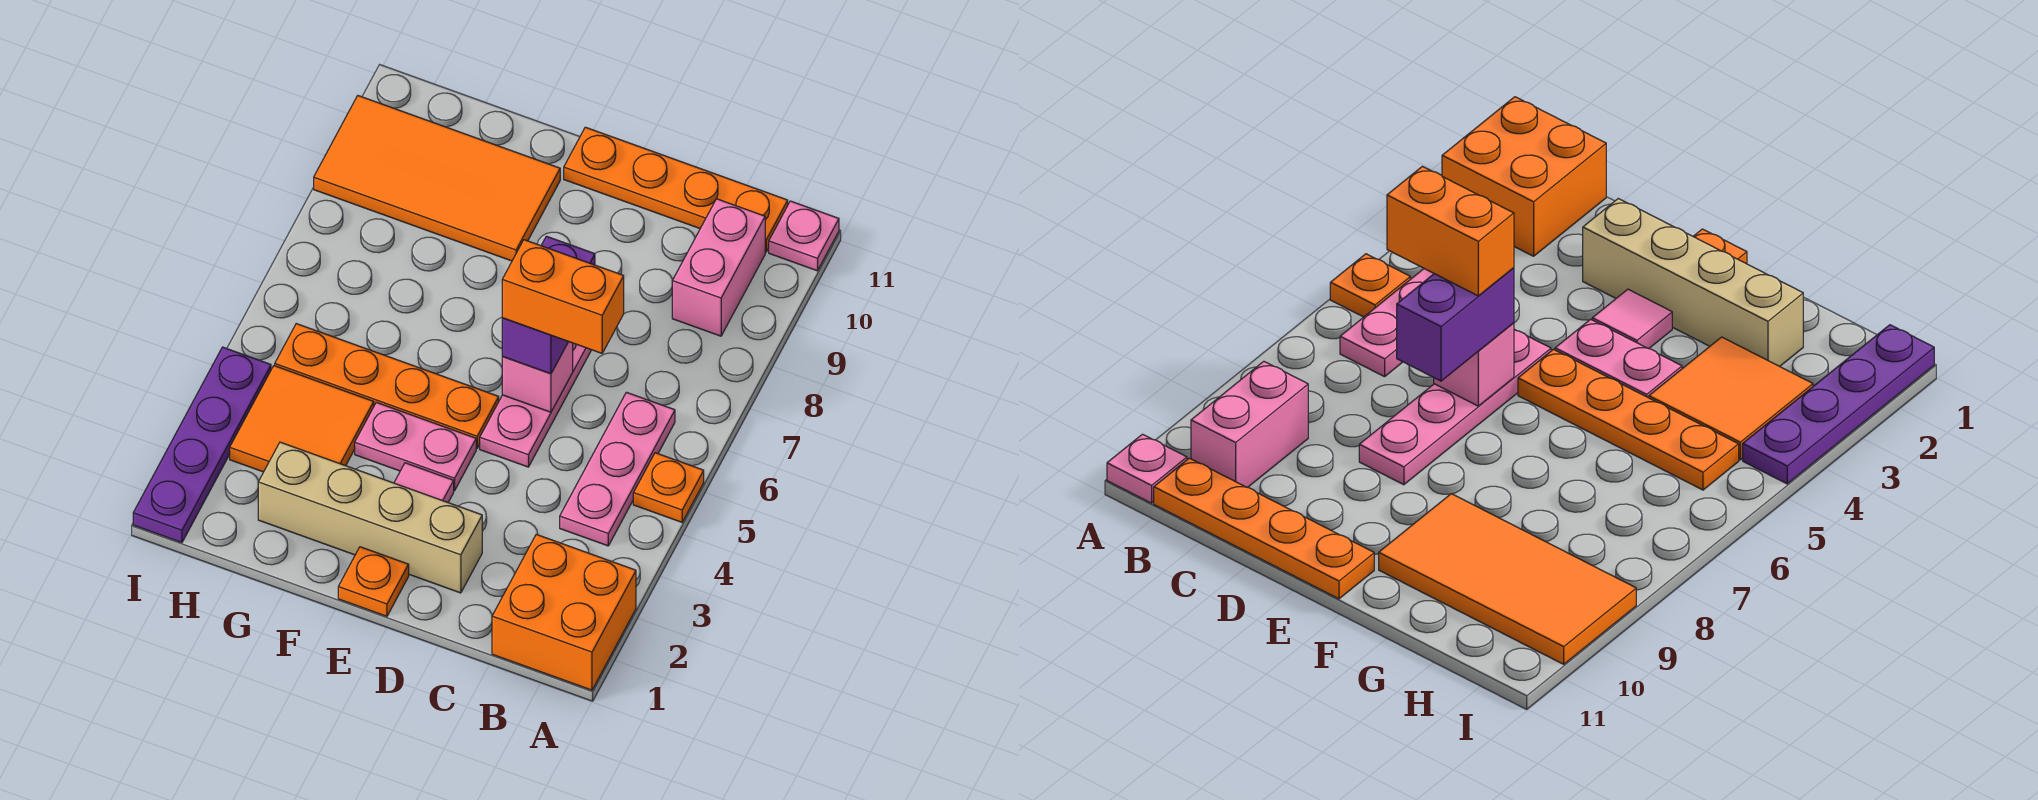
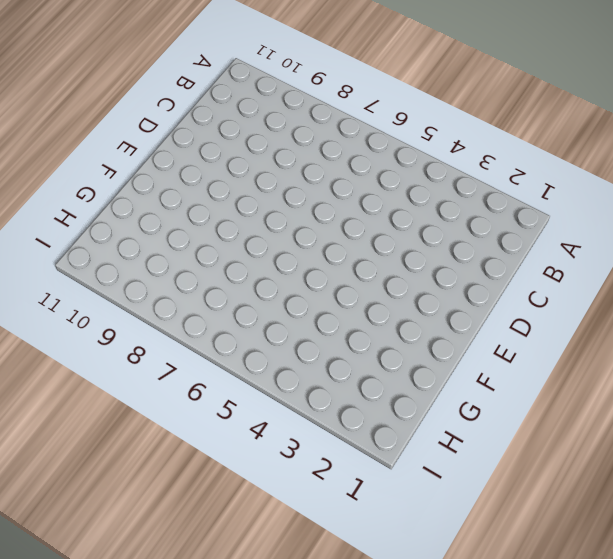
none -> orange brick A1:B2 level 1
none -> orange plate A5 level 1
none -> pink plate A11 level 1

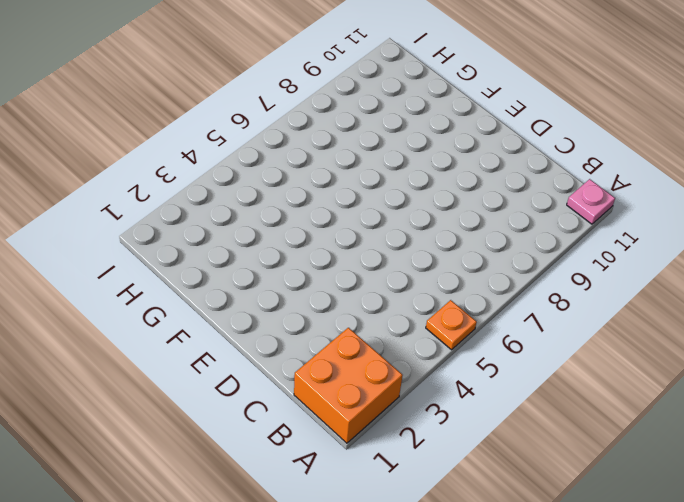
none -> pink plate B4:B6 level 1
none -> pink brick B9:B10 level 1
none -> orange plate B11:E11 level 1

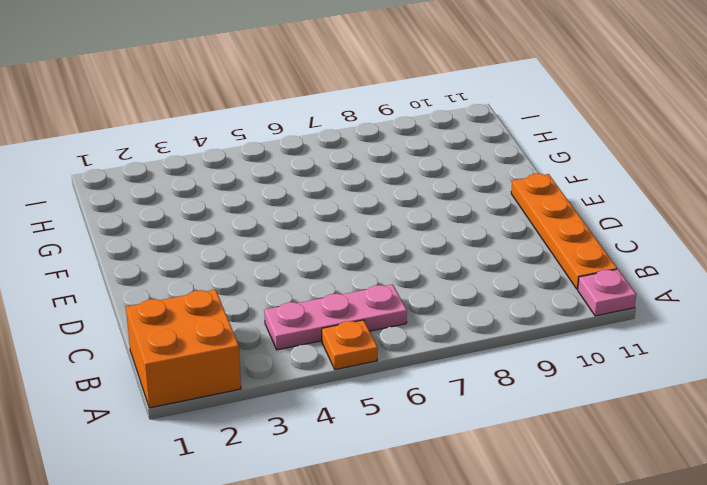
none -> pink brick B9:B10 level 1
none -> tan brick D2:G2 level 1
none -> pink plate D5:D8 level 1

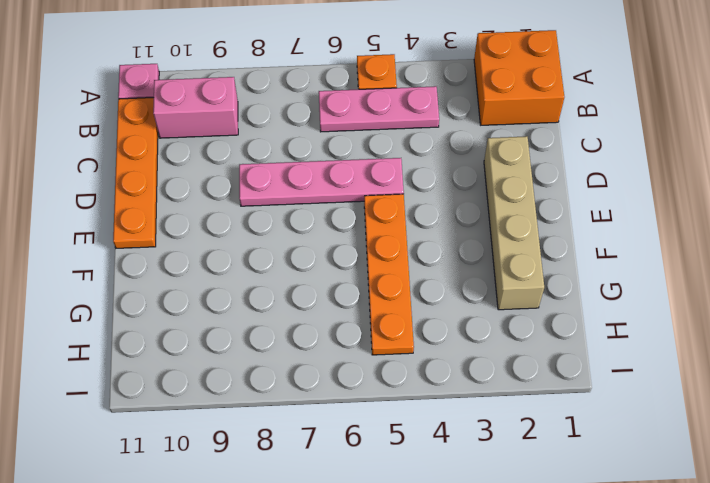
none -> orange plate E1 level 1
none -> pink tile E3 level 1
none -> pink plate E4:F4 level 1

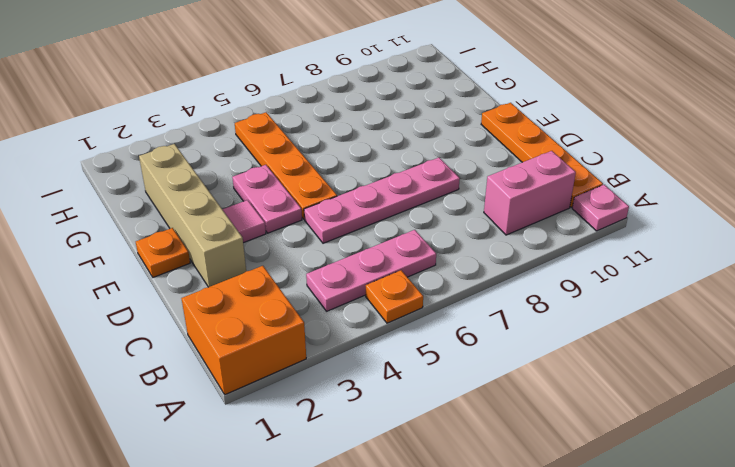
none -> orange tile F9:I10 level 1
none -> orange tile G3:H4 level 1
none -> purple plate I1:I4 level 1

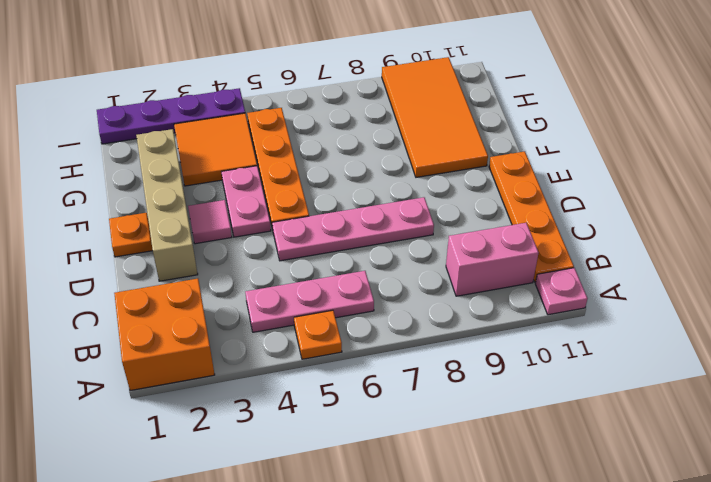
none -> pink brick D6 level 2
none -> purple brick D6:D7 level 3
none -> orange brick C6:D6 level 4

